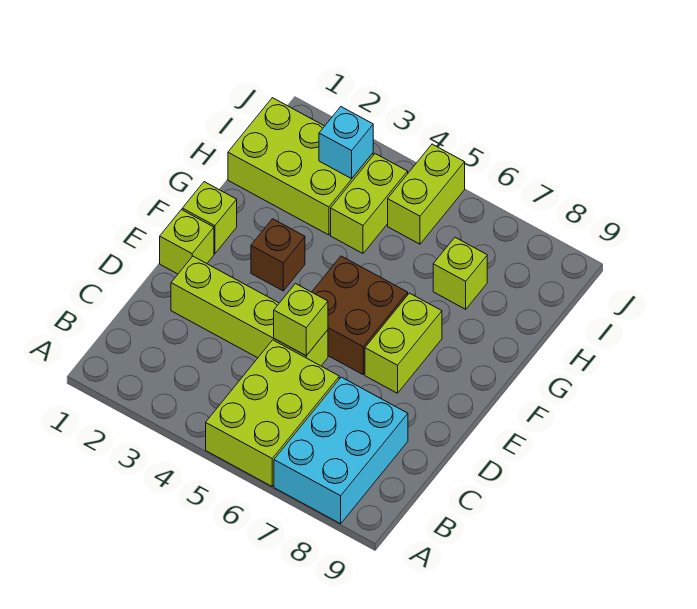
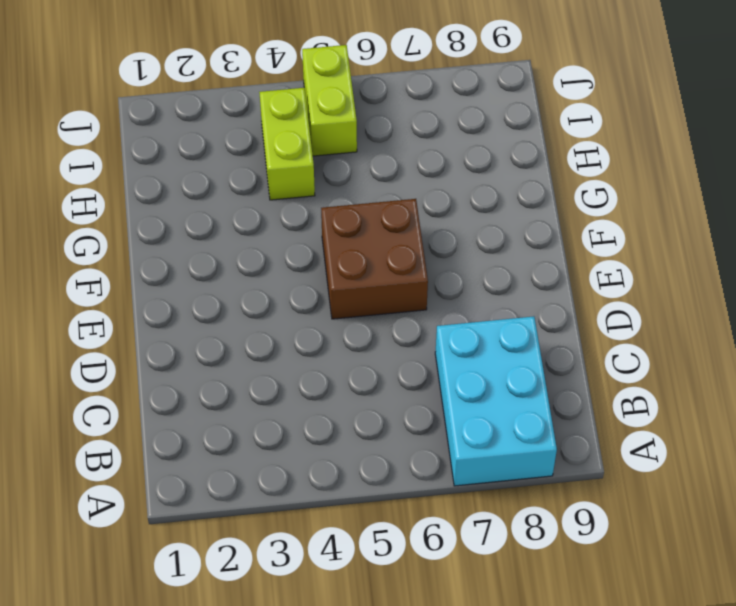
none -> lime brick A5:C6 level 1
none -> lime brick D2:D5 level 1
none -> lime brick E1 level 1

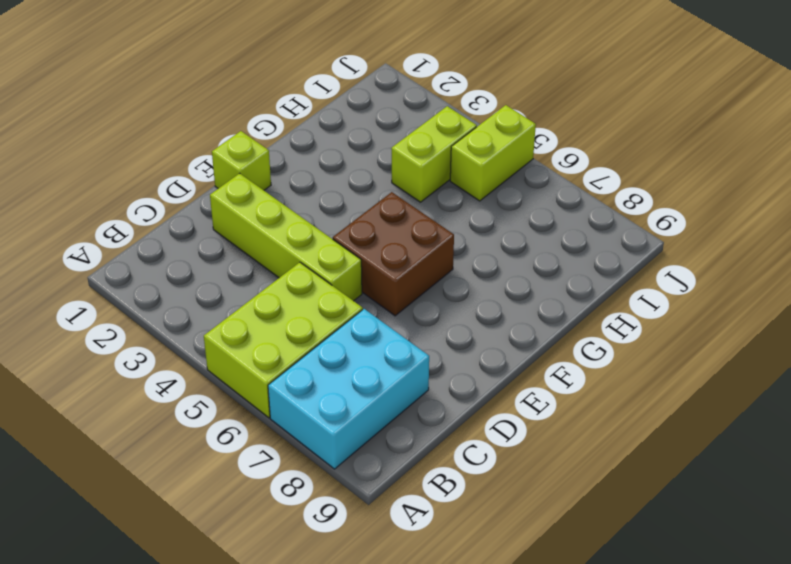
none -> lime brick E7:F7 level 1
none -> lime brick F1 level 1
none -> brown brick F3 level 1

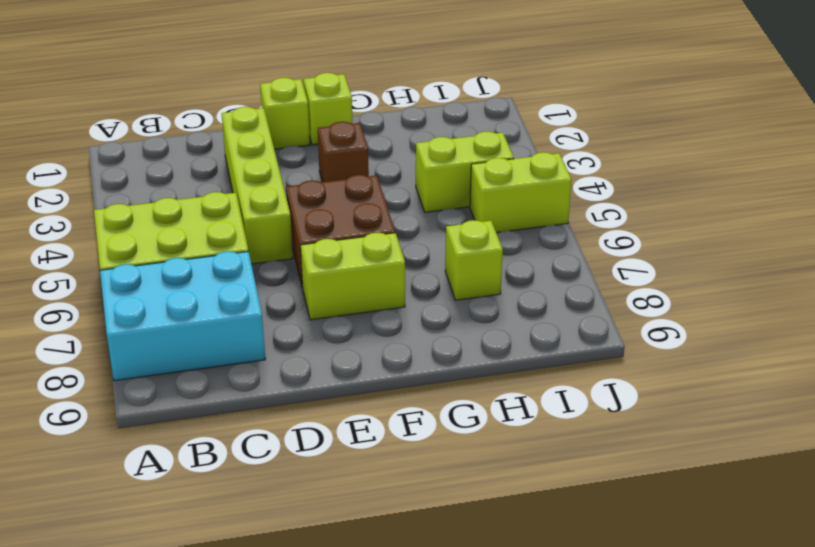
none -> lime brick H1:I3 level 1
none -> lime brick D5 level 2
none -> cyan brick I3 level 2

